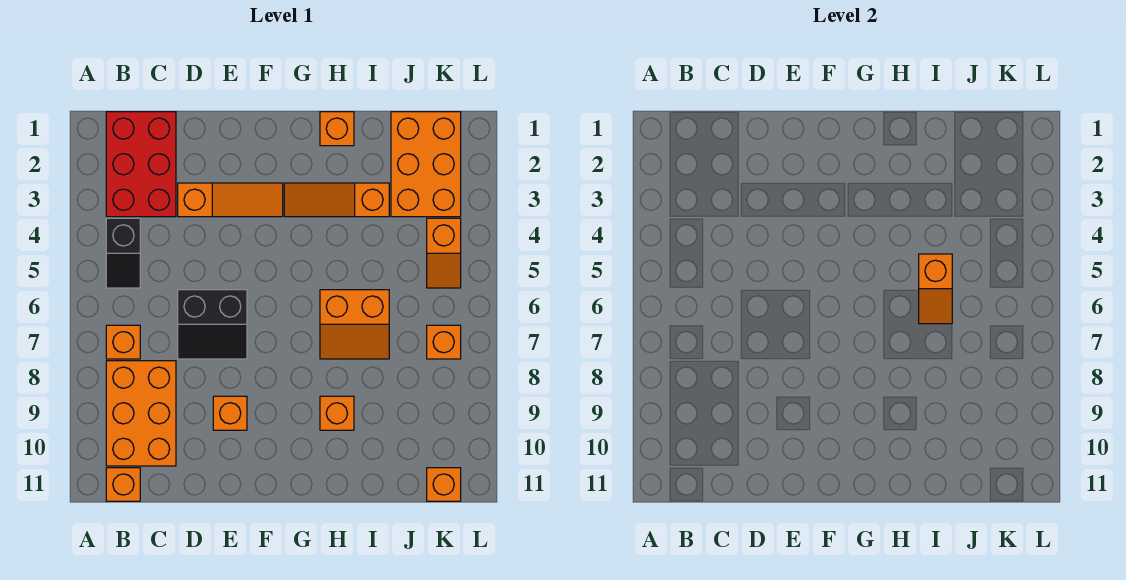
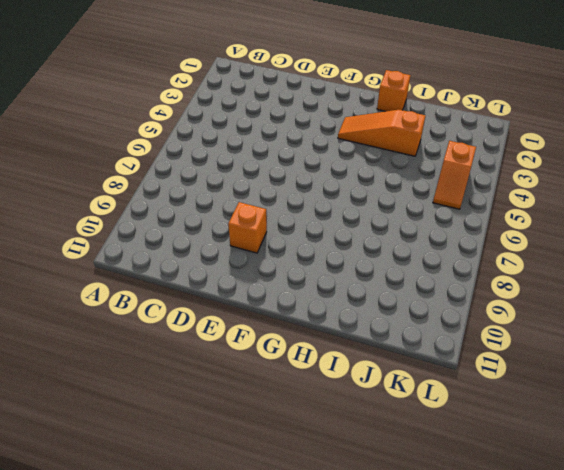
none -> red brick B1:C3 level 1
none -> black slope B4:B5 level 1 top 4
none -> orange brick B7 level 1

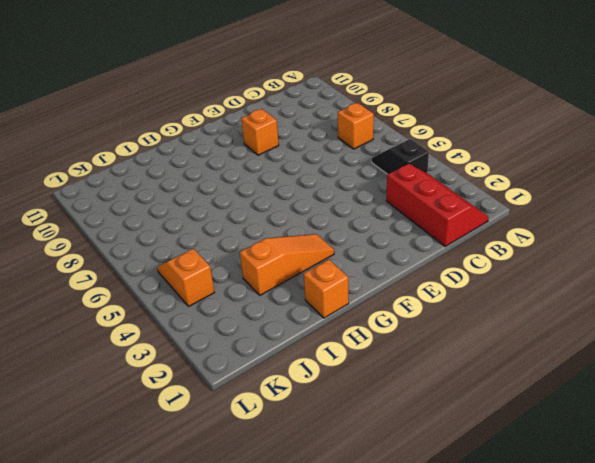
red slope B1:C3 level 1 top C -> red brick B1:C3 level 1
none -> orange brick B8:C10 level 1
none -> orange brick B11 level 1
none -> orange slope D3:F3 level 1 top D

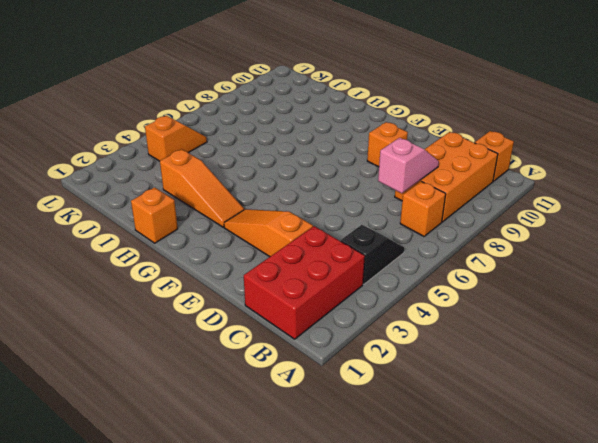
pink slope C7:C8 level 2 top 7 -> none
none -> black slope D6:E7 level 1 top 6
none -> orange slope H6:I7 level 1 top 6
none -> orange brick H9 level 1

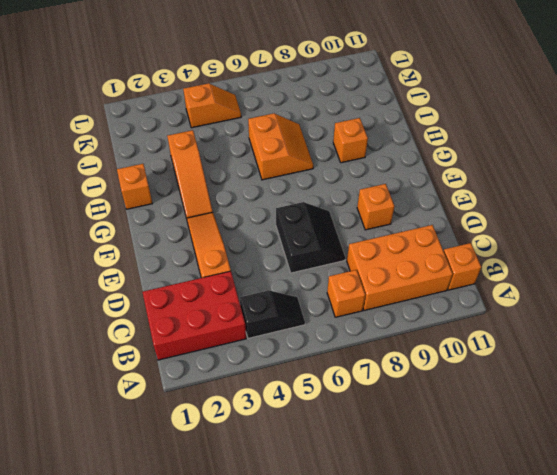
none -> orange brick J1:K3 level 1
none -> orange brick K7 level 1
none -> orange brick K11 level 1

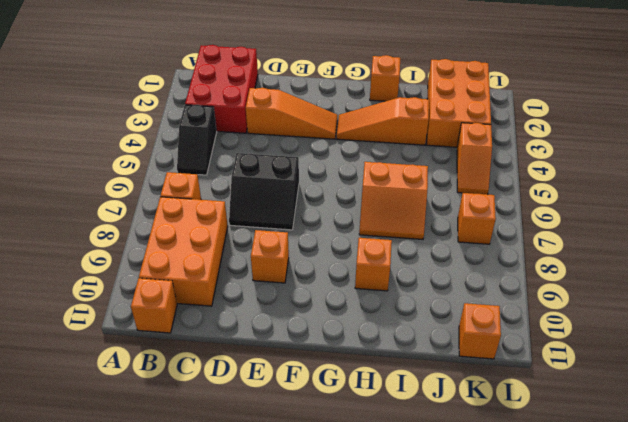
none -> orange slope I5:I6 level 2 top 5

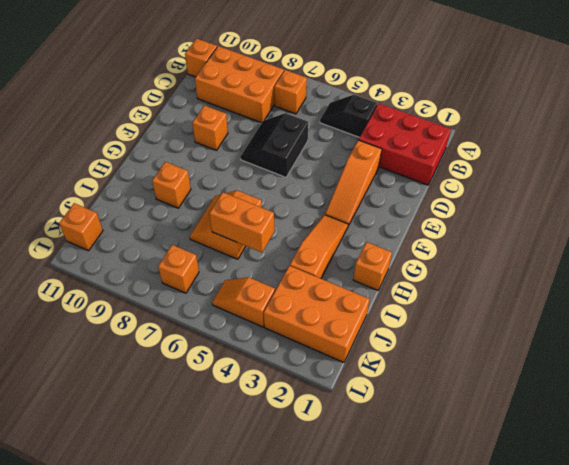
orange brick I5:I6 level 2 -> orange slope I5:I6 level 2 top 5

